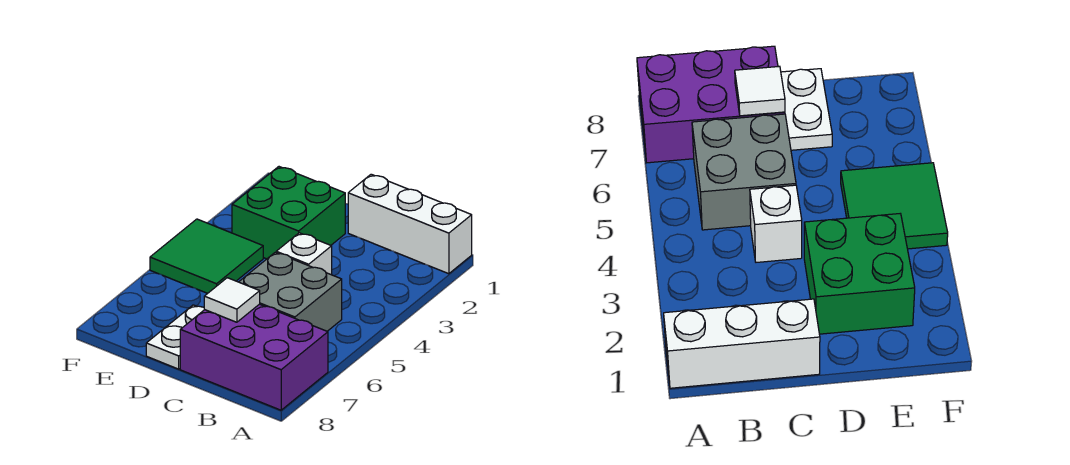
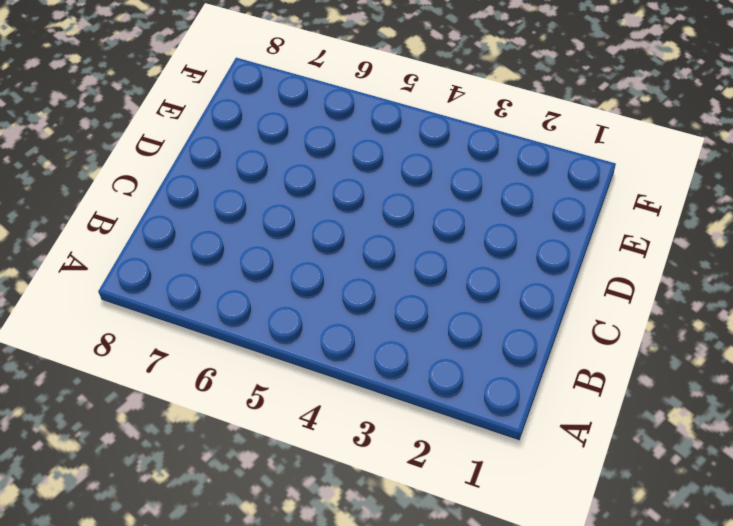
none -> white brick A1:C1 level 1
none -> purple brick A7:C8 level 1

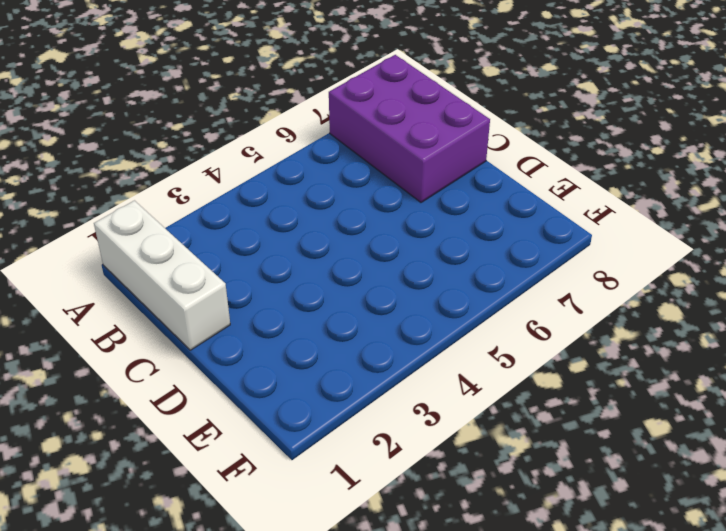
none -> grey brick B5:C6 level 1
none -> white brick C4 level 1

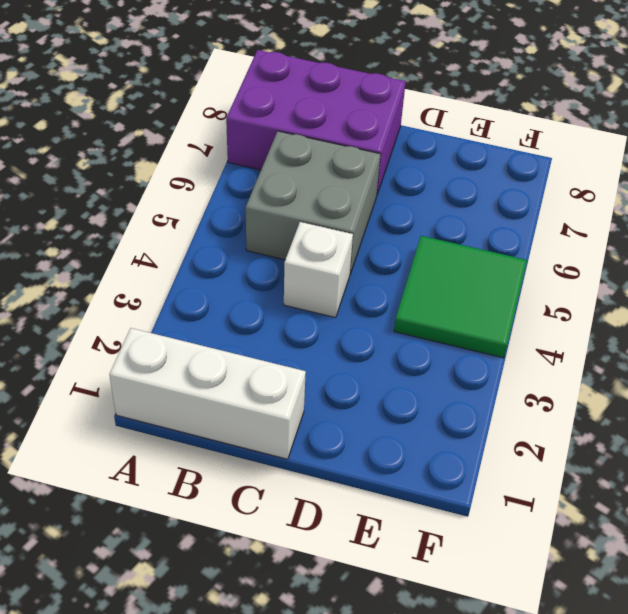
none -> green brick D2:E3 level 1
none -> white plate D7:D8 level 1

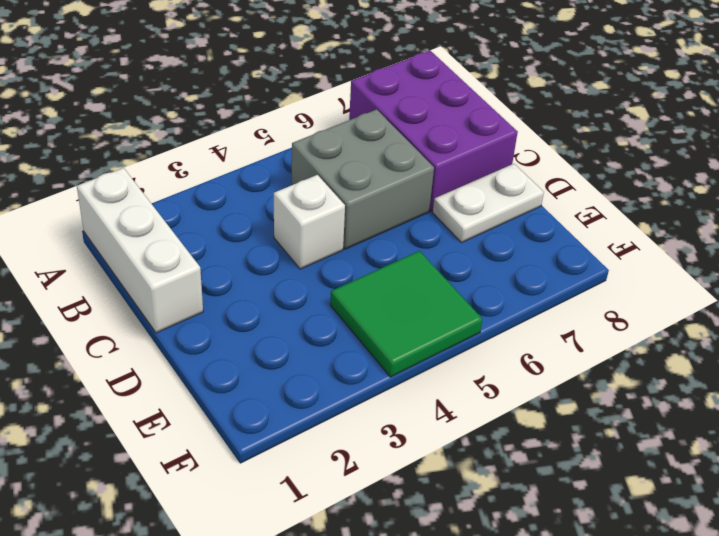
none -> green brick D2:E3 level 1
none -> white tile C7 level 2

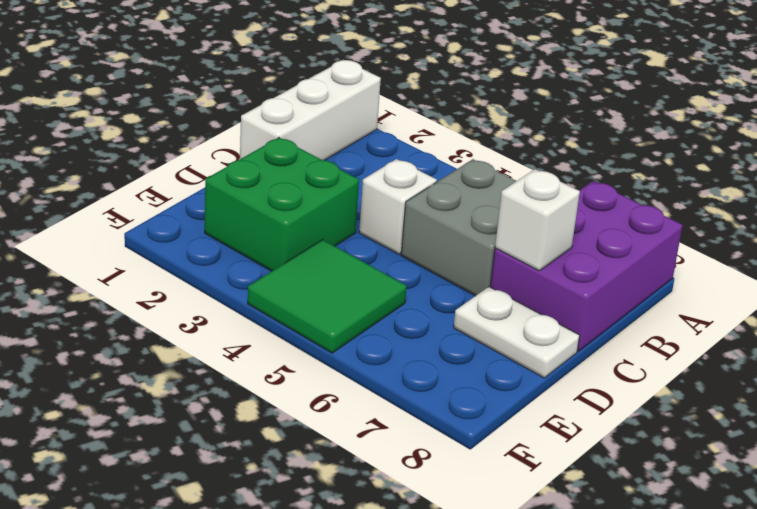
white brick C7 level 2 -> white tile C7 level 2

